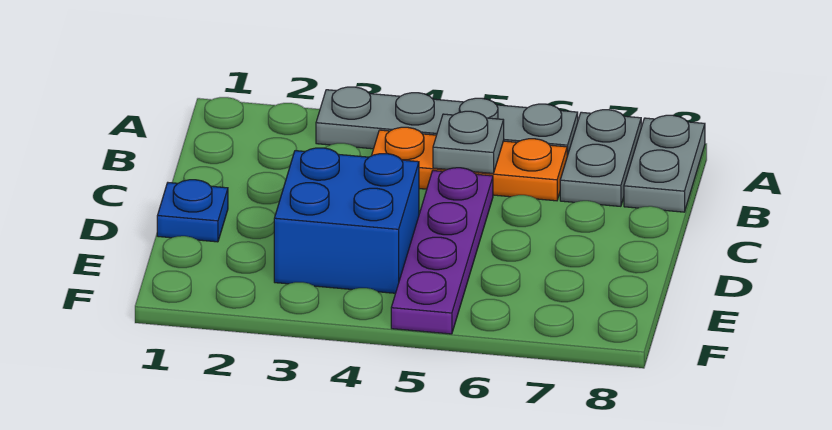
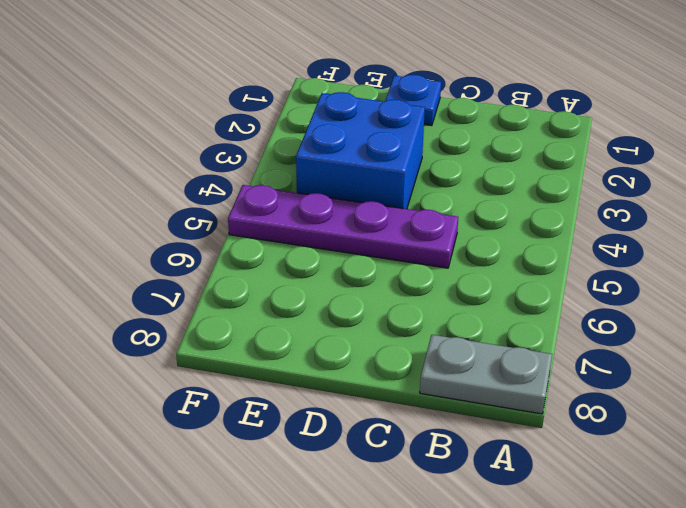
none -> grey plate A3:A6 level 1
none -> grey plate A7:B7 level 1

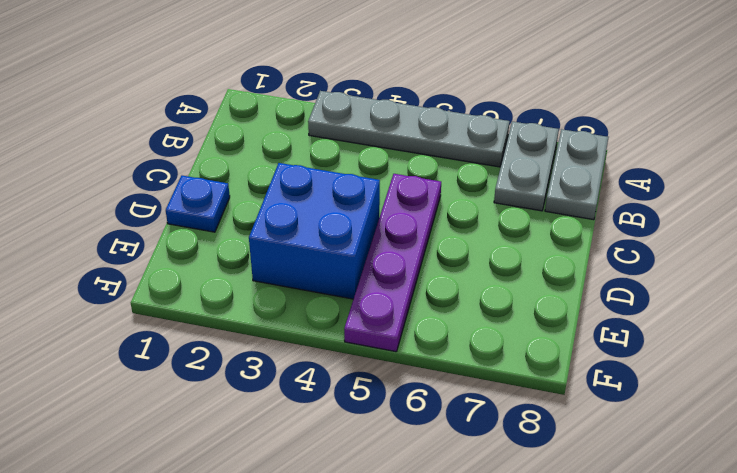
none -> orange plate B4:B6 level 1
none -> grey plate B5 level 2

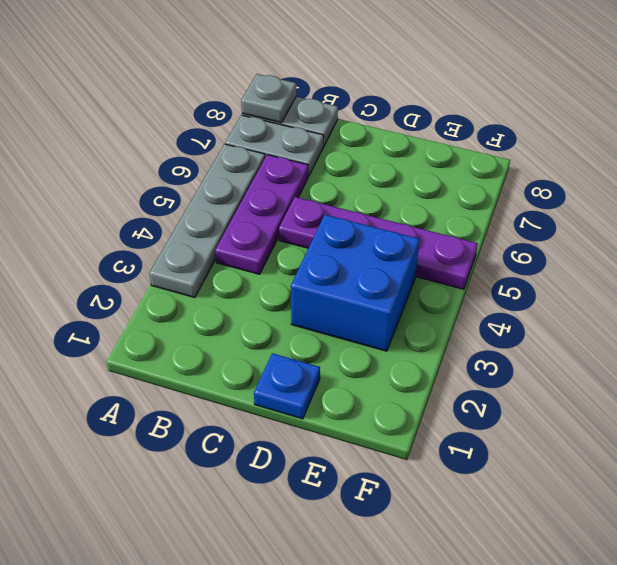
grey plate A8 level 2 -> grey plate B5 level 2
purple plate B4:B6 level 1 -> orange plate B4:B6 level 1

